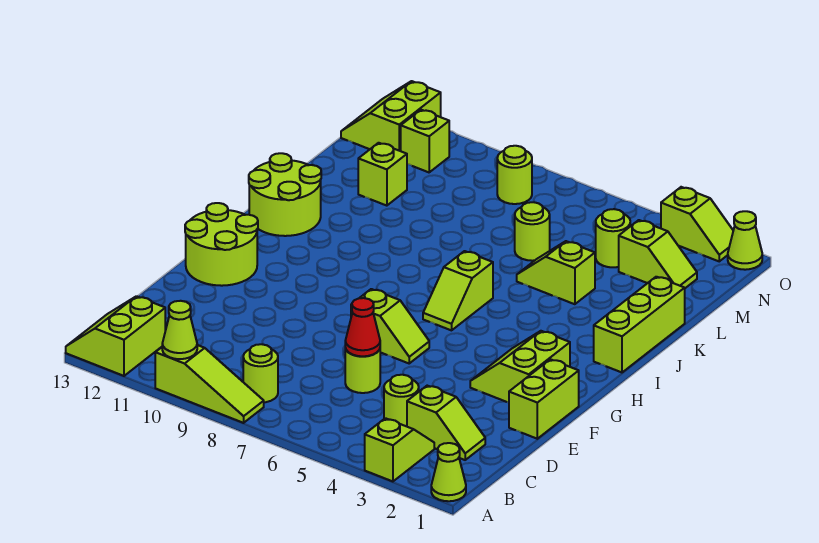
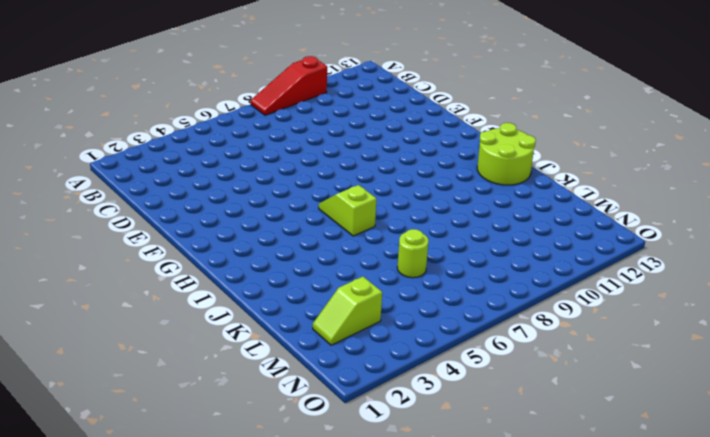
red slope A8:A10 level 1 top 10 -> lime slope A8:A10 level 1 top 10
none -> lime cone A1 level 1
none -> lime slope A3:B3 level 1 top A
none -> lime slope A12:B13 level 1 top 12

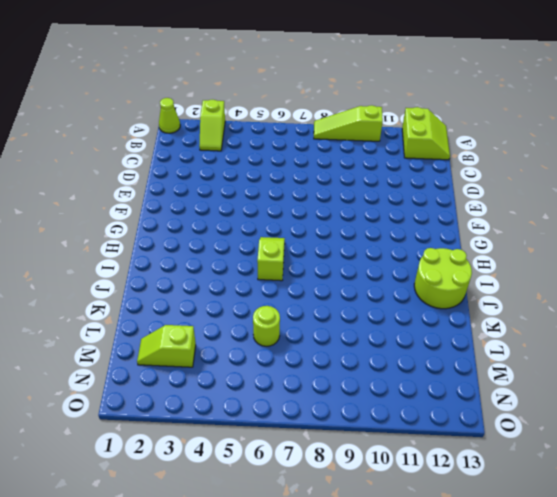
none -> lime round brick B8 level 1
none -> lime slope C2:C3 level 1 top 3
none -> lime round brick C4 level 1

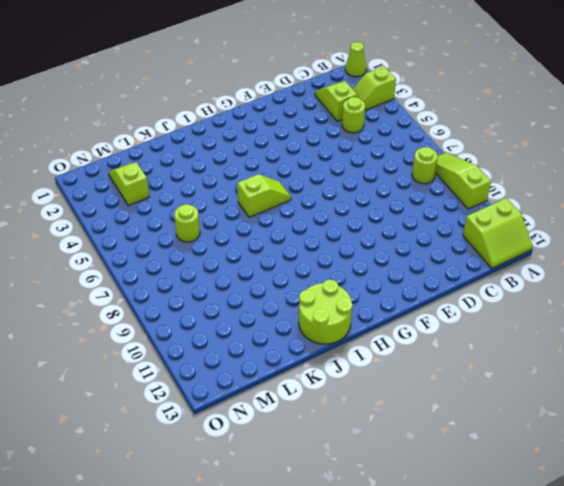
none -> lime round brick D6 level 1
none -> lime brick E1:F1 level 1
none -> lime slope F2:G3 level 1 top 2

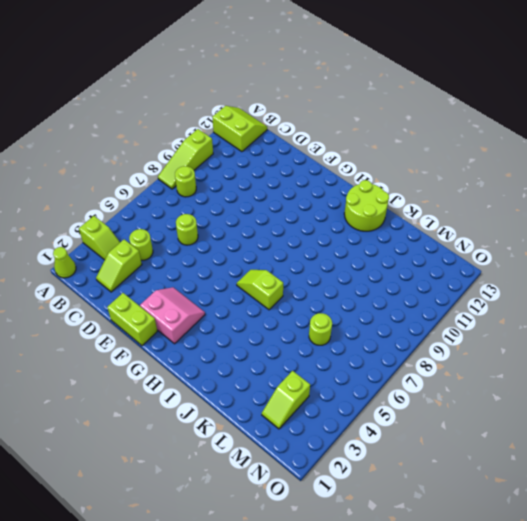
pink slope F2:G3 level 1 top 2 -> lime slope F2:G3 level 1 top 2
none -> lime slope F6:F7 level 1 top 7
none -> lime round brick F12:G13 level 1
none -> lime brick I1:K1 level 1

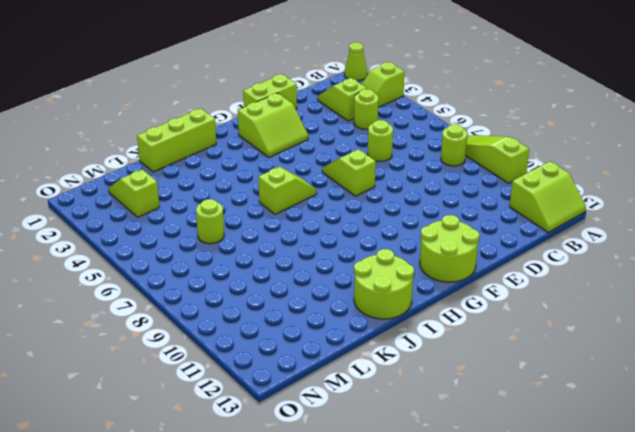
none -> lime slope K4:K5 level 1 top 4
none -> lime brick L11 level 1
none -> lime round brick M4 level 1

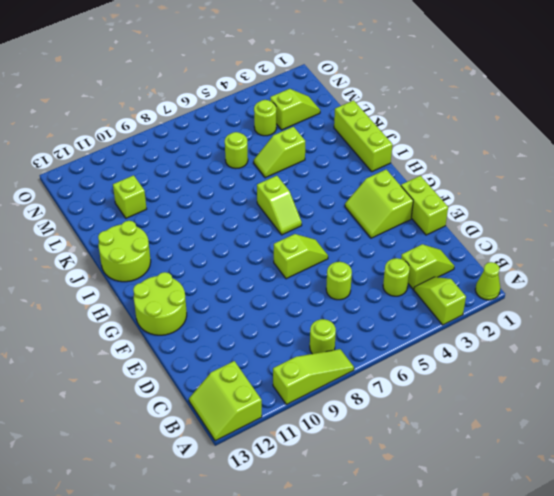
none -> lime round brick N8 level 1
none -> lime brick N11 level 1
none -> lime slope N12:O13 level 1 top 12

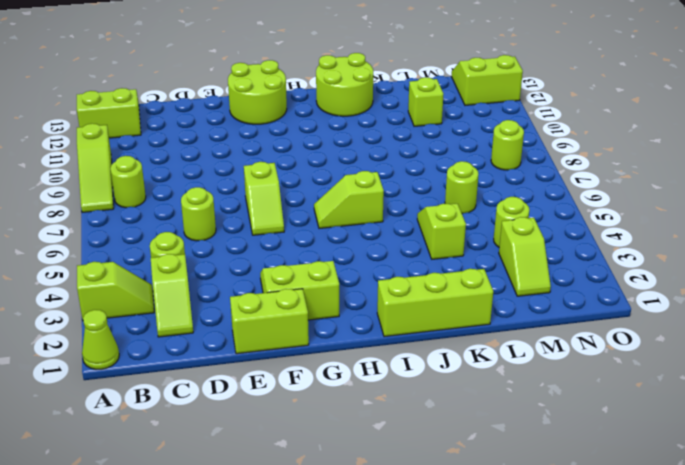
none -> lime brick N11 level 1
none -> lime cone O1 level 1
none -> lime slope O2:O3 level 1 top 3

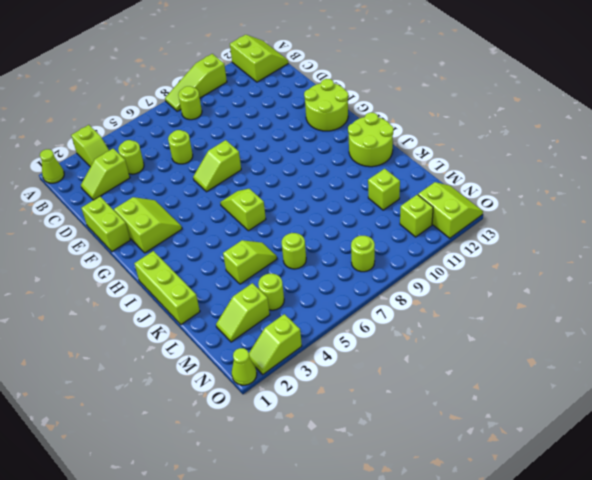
none -> lime cone A10 level 2
none -> red cone D6 level 2

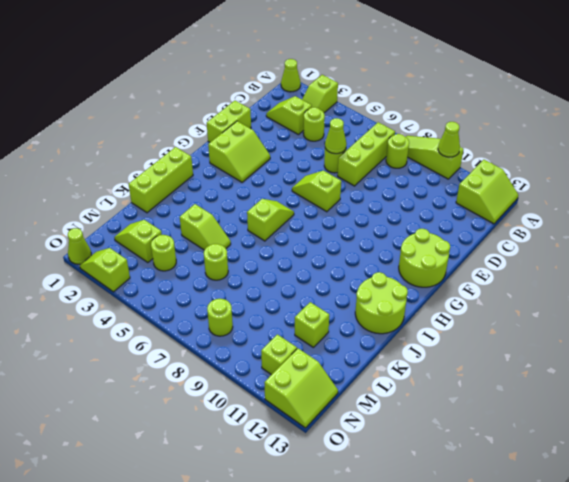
lime brick B7:D7 level 1 -> none
lime cone D6 level 2 -> red cone D6 level 2

